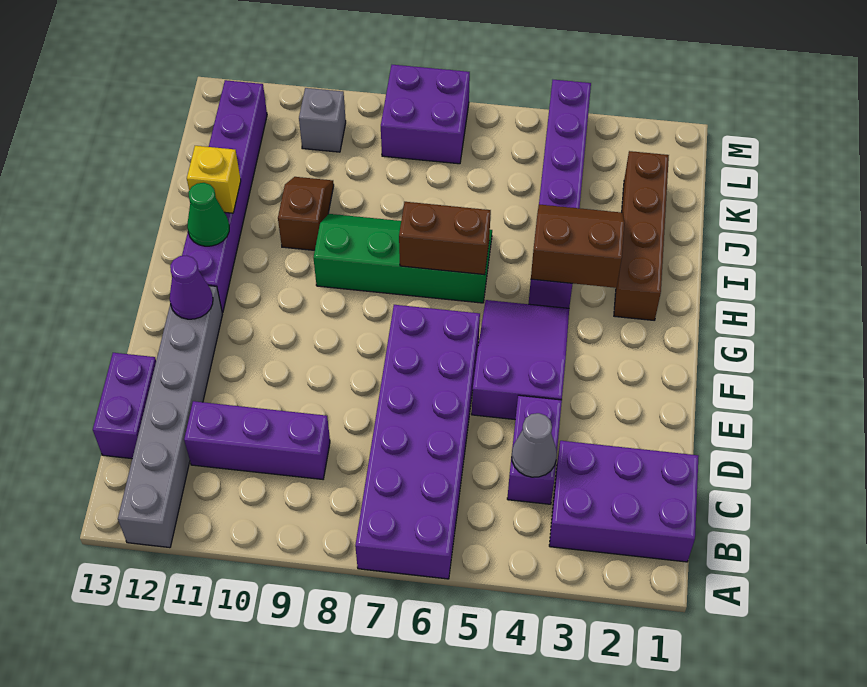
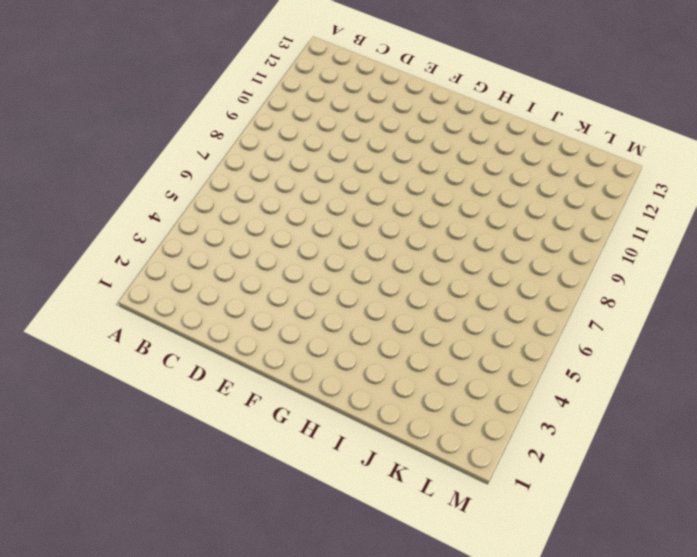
none -> purple brick A6:F7 level 1
none -> grey brick A12:F12 level 1
none -> purple brick B1:C3 level 1

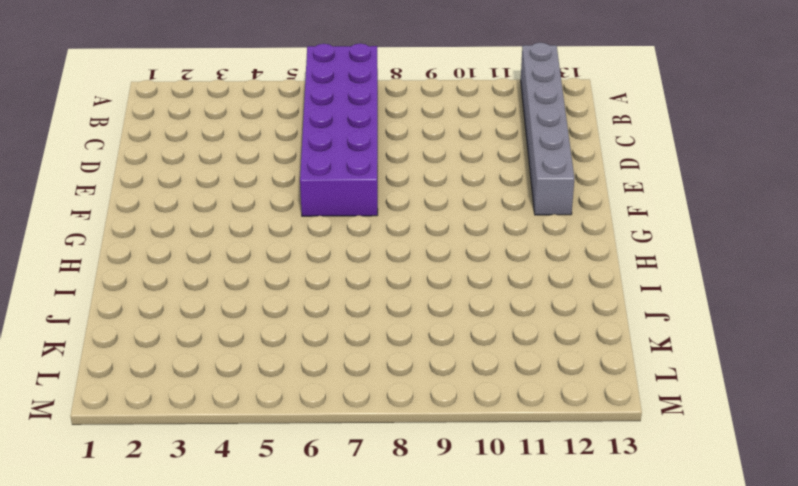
none -> purple brick B1:C3 level 1
none -> purple brick C4:D4 level 1
none -> purple brick C9:C11 level 1

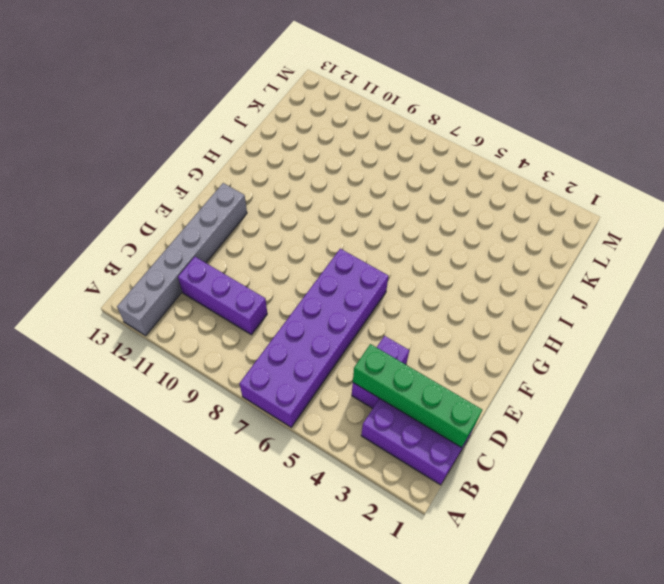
green brick C1:C4 level 2 -> grey cone C4 level 2
none -> purple brick C13:D13 level 1
none -> purple slope E4:G5 level 1 top E
none -> purple brick G12:L12 level 1

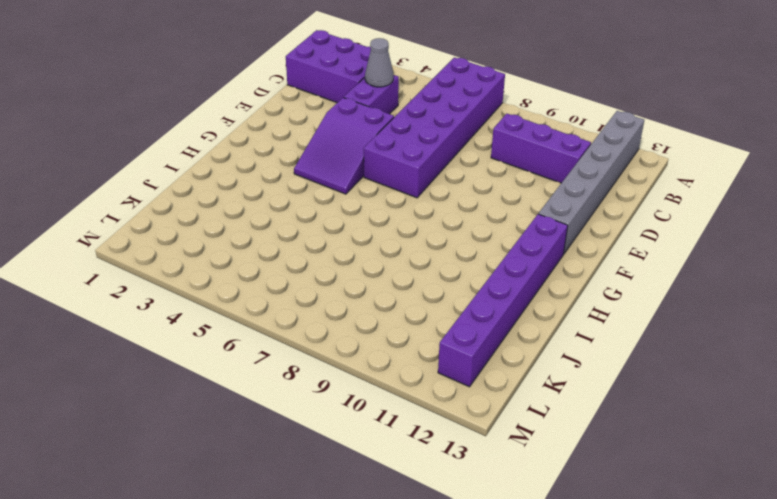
none -> purple brick C13:D13 level 1
none -> brown brick H2:K2 level 1
none -> purple brick H4:M4 level 1

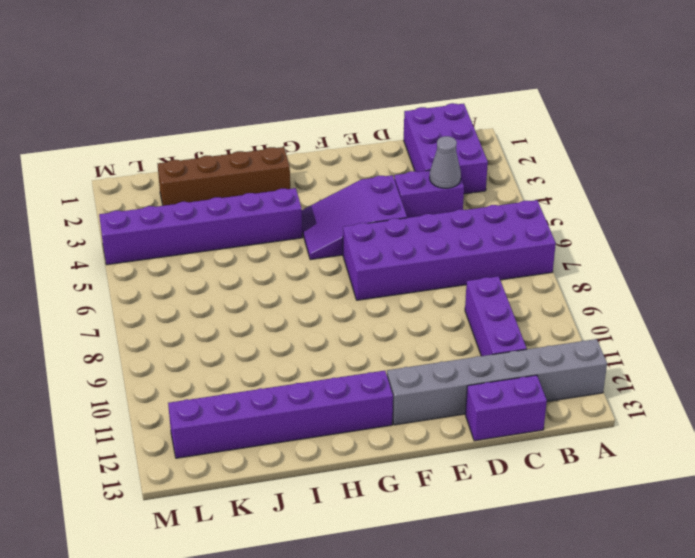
none -> green slope H6:I9 level 1 top H
none -> brown slope I10:J10 level 1 top I
none -> purple brick L7:M8 level 1

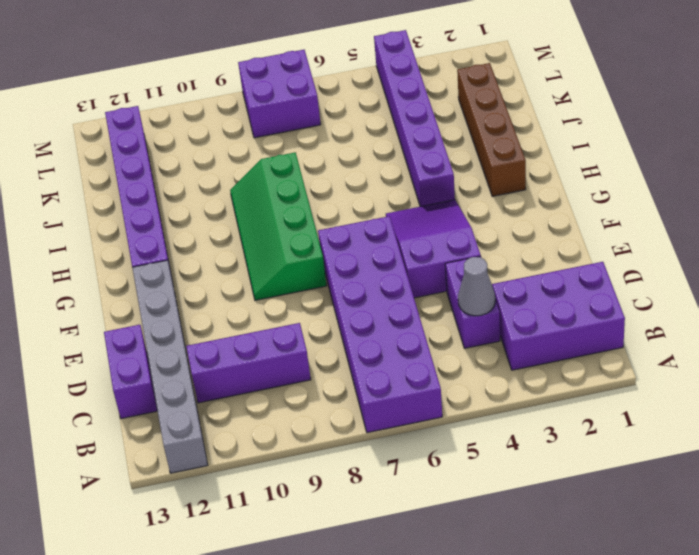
green slope F8:I9 level 1 top 8 -> green slope H6:I9 level 1 top H
none -> brown slope I10:J10 level 1 top I
none -> grey brick L10 level 1
none -> purple cone F12 level 2

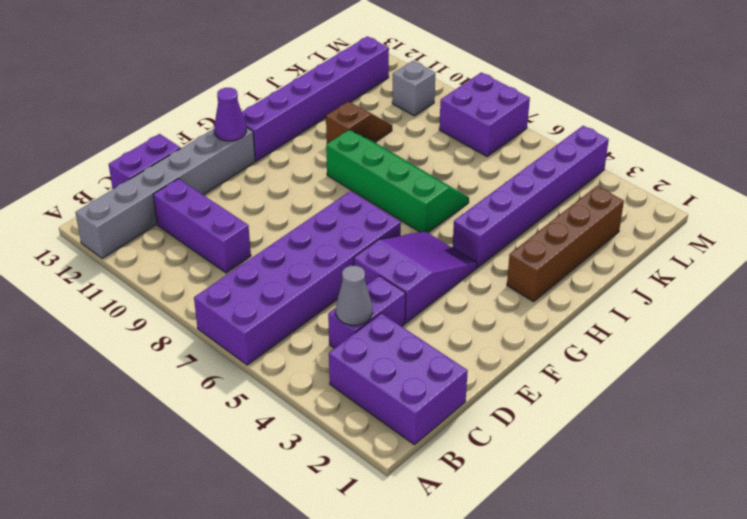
none -> brown slope H3:I4 level 2 top H
none -> brown brick H6:H7 level 2
none -> green cone H12 level 2

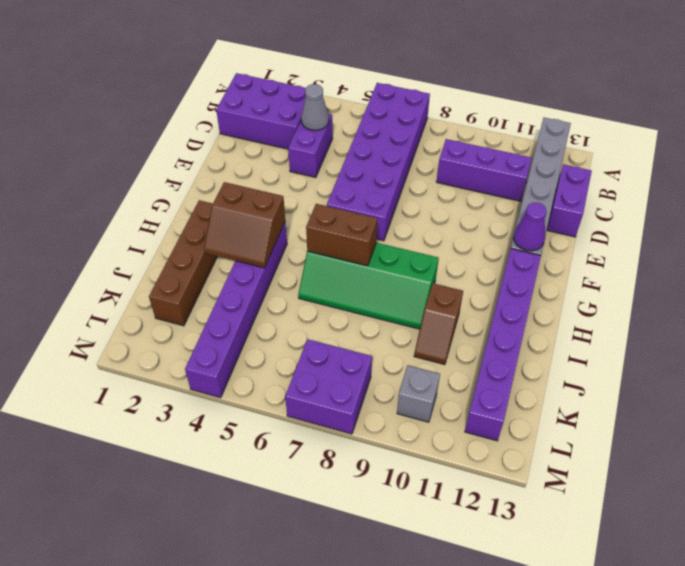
none -> purple slope E4:G5 level 1 top E
none -> green cone H12 level 2
none -> yellow brick I12 level 2

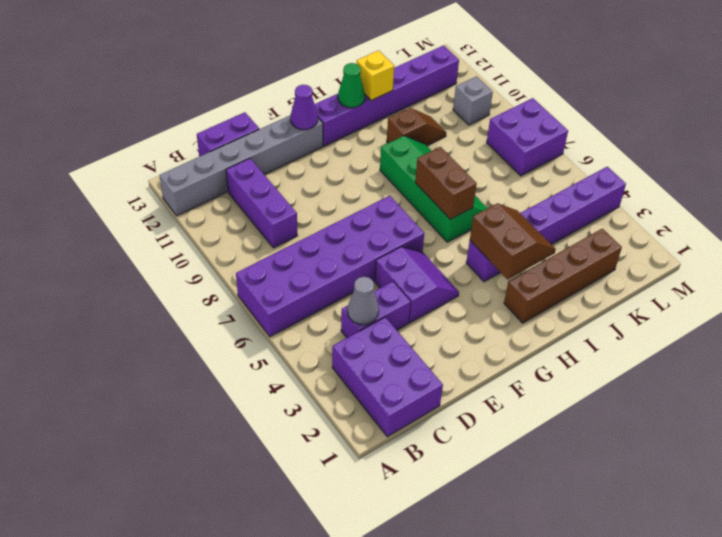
purple slope E4:F5 level 1 top E -> purple slope E4:G5 level 1 top E

